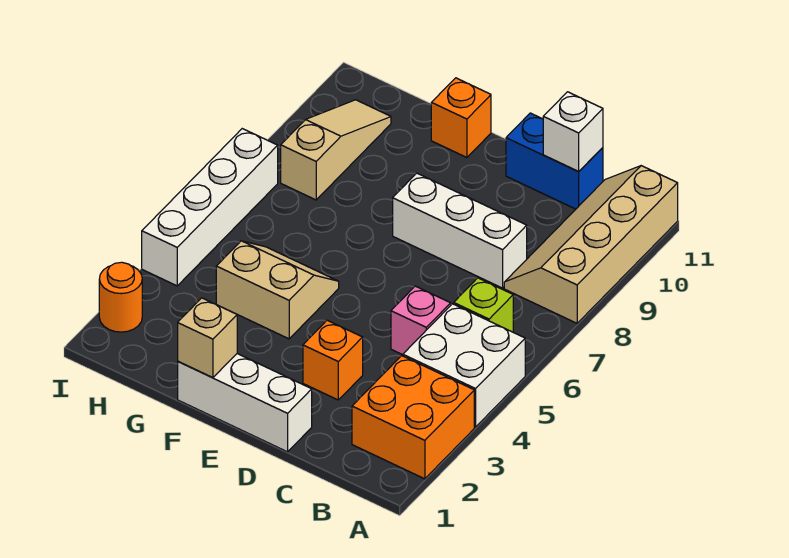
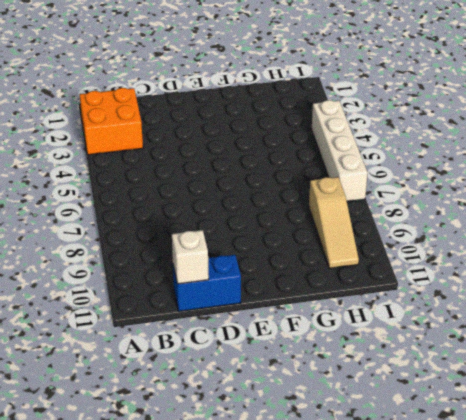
none -> white brick A4:B5 level 1
none -> tan slope A8:B11 level 1 top A
none -> lime brick B6 level 1

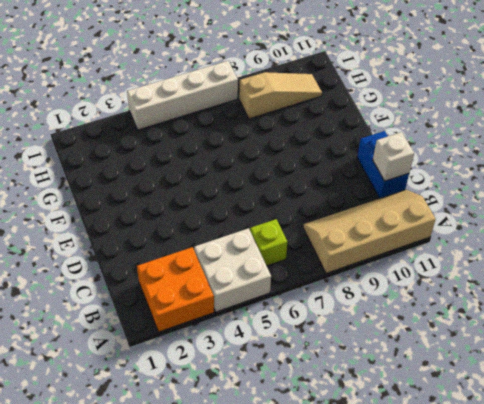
none -> pink brick C5 level 1
none -> white brick C8:E8 level 1
none -> white brick D1:F1 level 1

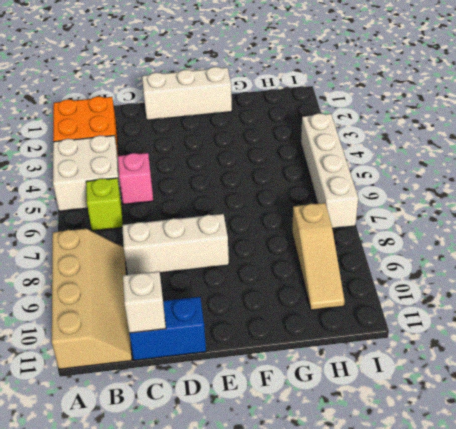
none -> orange brick D3 level 1
none -> tan slope F4:G5 level 1 top 4
none -> orange brick F11 level 1

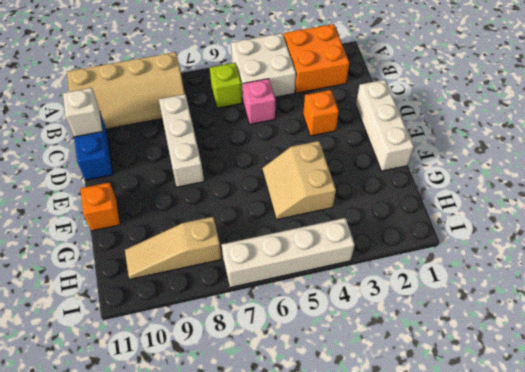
none -> orange round brick I2 level 1
none -> tan brick F1 level 2

